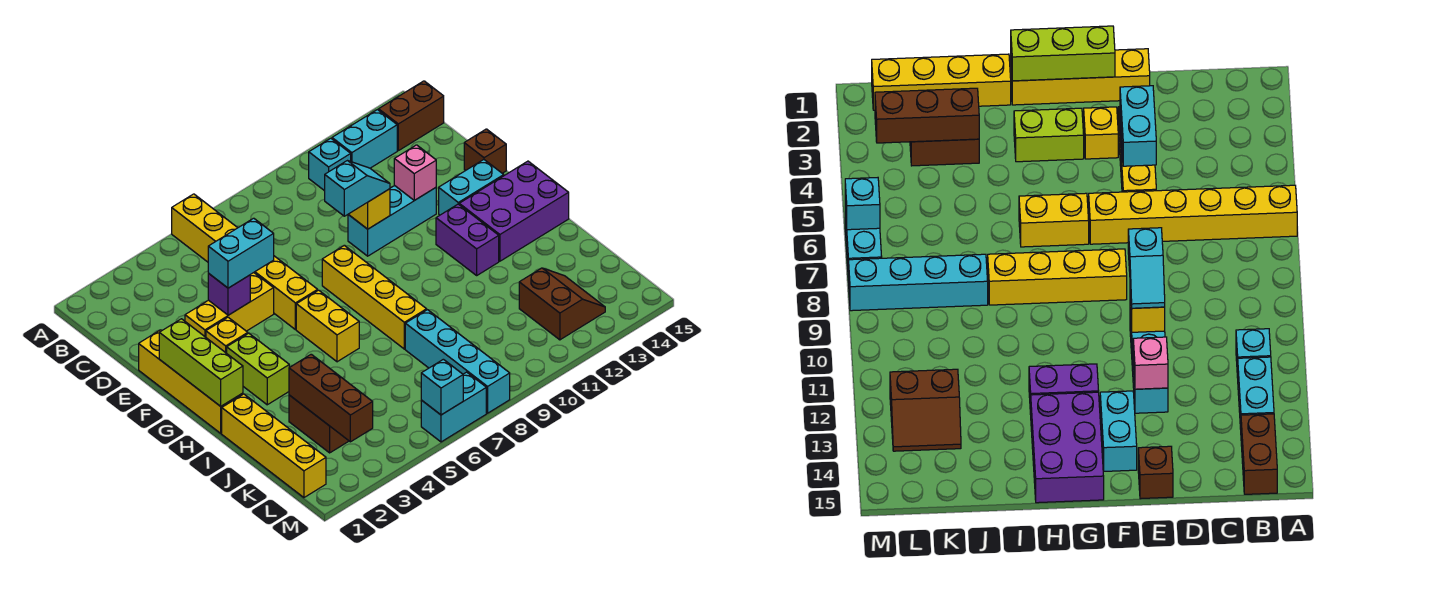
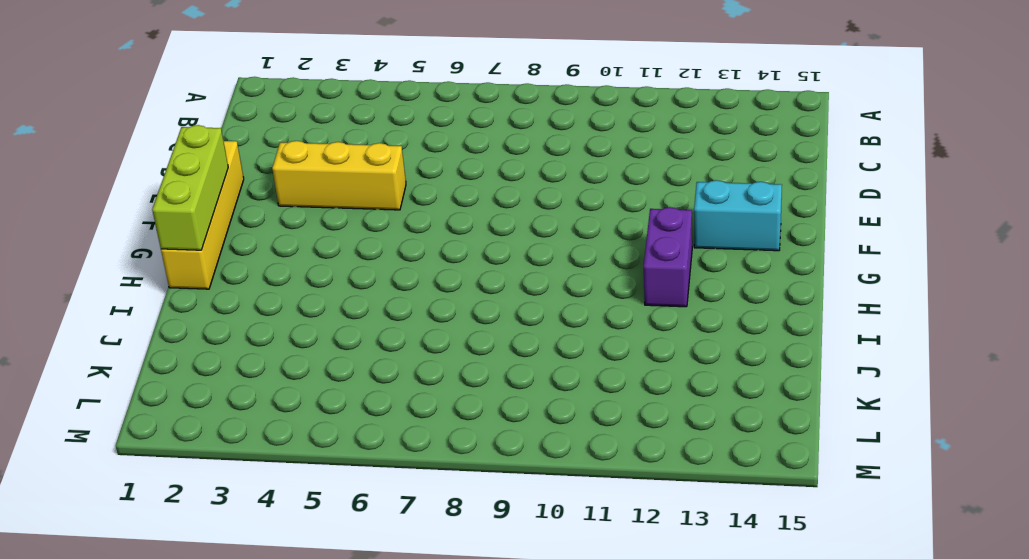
none -> yellow brick A6:F6 level 1
none -> cyan brick B11 level 1
none -> cyan brick B12:B13 level 1

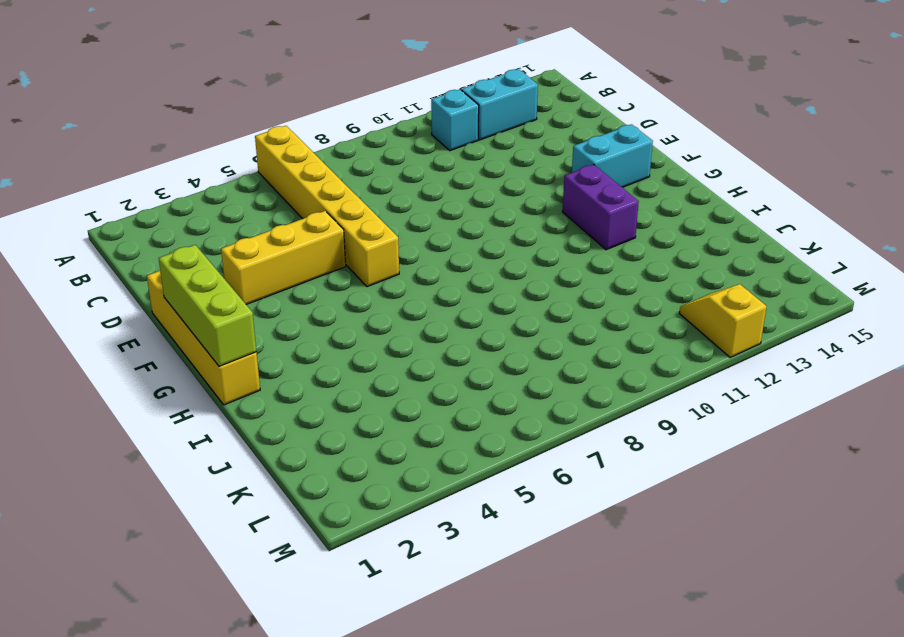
yellow slope L12:M12 level 1 top M -> brown slope K12:L13 level 1 top 12
none -> brown brick B14:B15 level 1
none -> cyan brick E10:E12 level 1
none -> brown brick E15 level 1

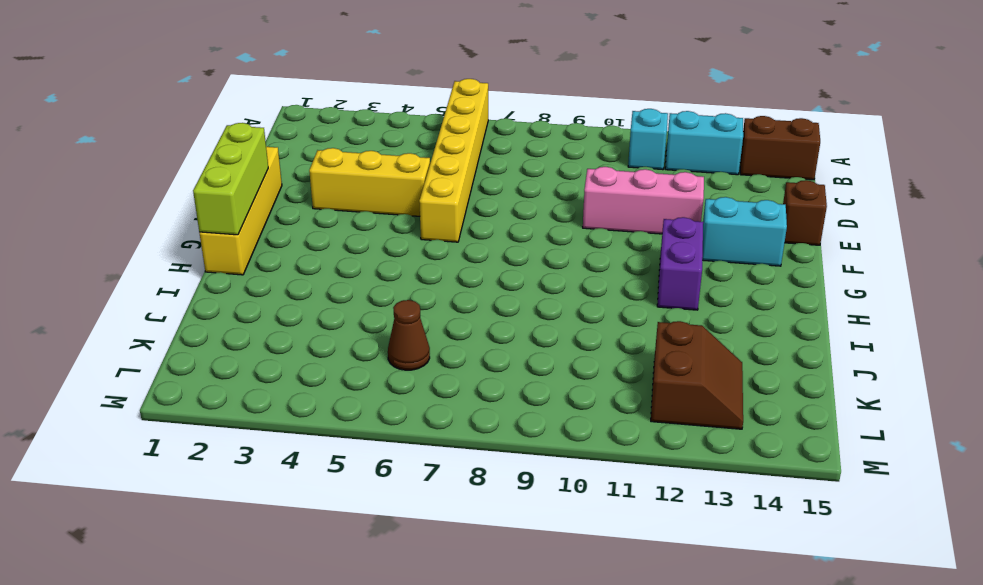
pink brick E10:E12 level 1 -> cyan brick E10:E12 level 1
brown cone K6 level 1 -> none
none -> yellow brick F3 level 1
none -> yellow brick F8:I8 level 1
none -> lime brick G3:H3 level 1

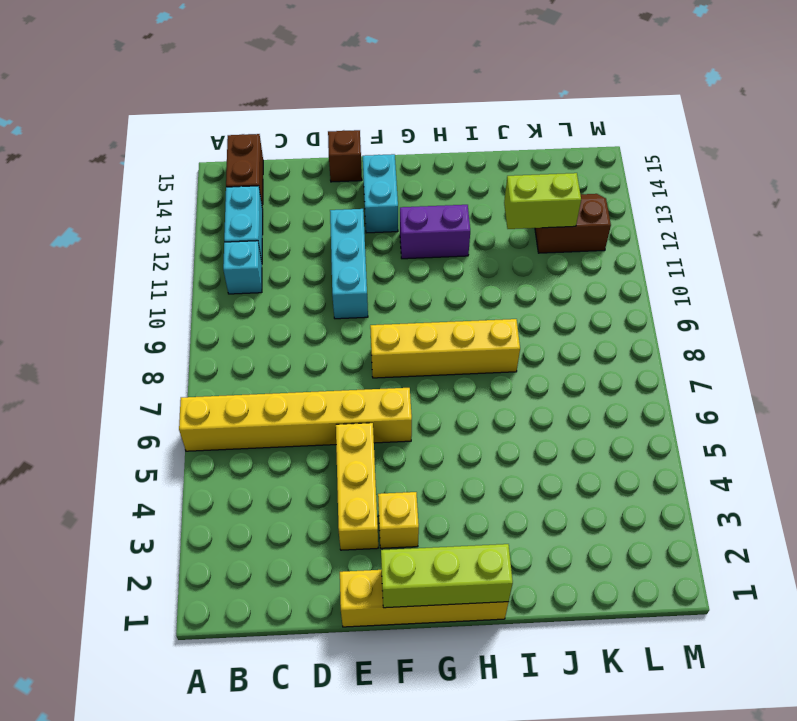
lime brick J12:K12 level 2 -> lime brick G3:H3 level 1
none -> yellow brick G6:H6 level 1
none -> purple brick G13:H15 level 1
none -> yellow brick I1:L1 level 1

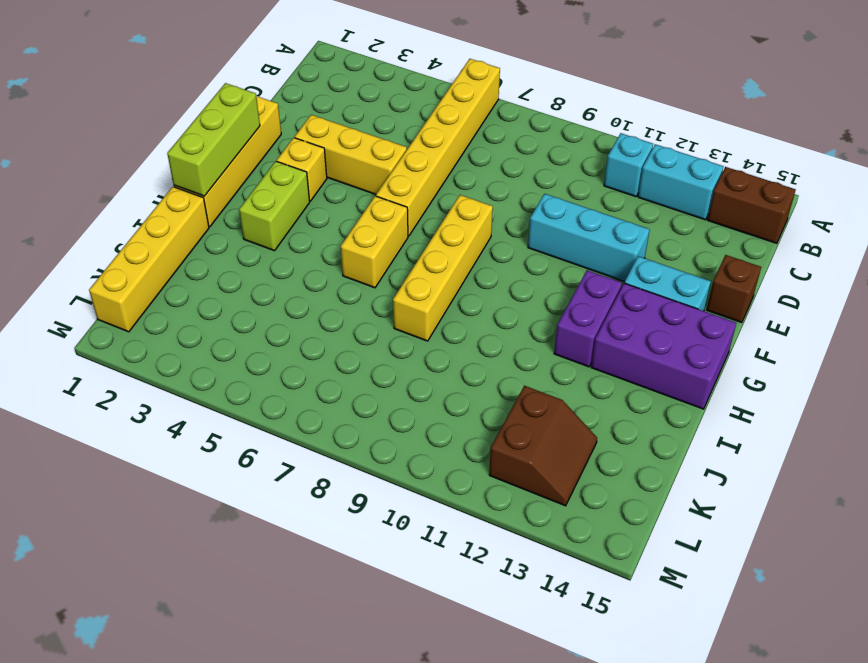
none -> brown brick J3:K3 level 1
none -> cyan brick J8:M8 level 1
none -> cyan brick M6:M7 level 1

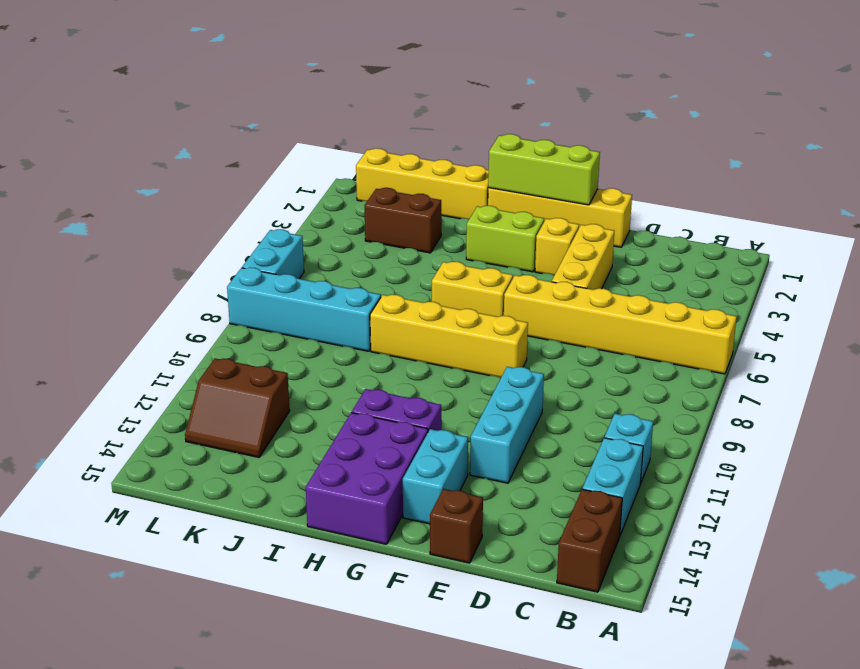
none -> purple brick E4 level 2
none -> yellow brick E10 level 2
none -> pink brick E12 level 2

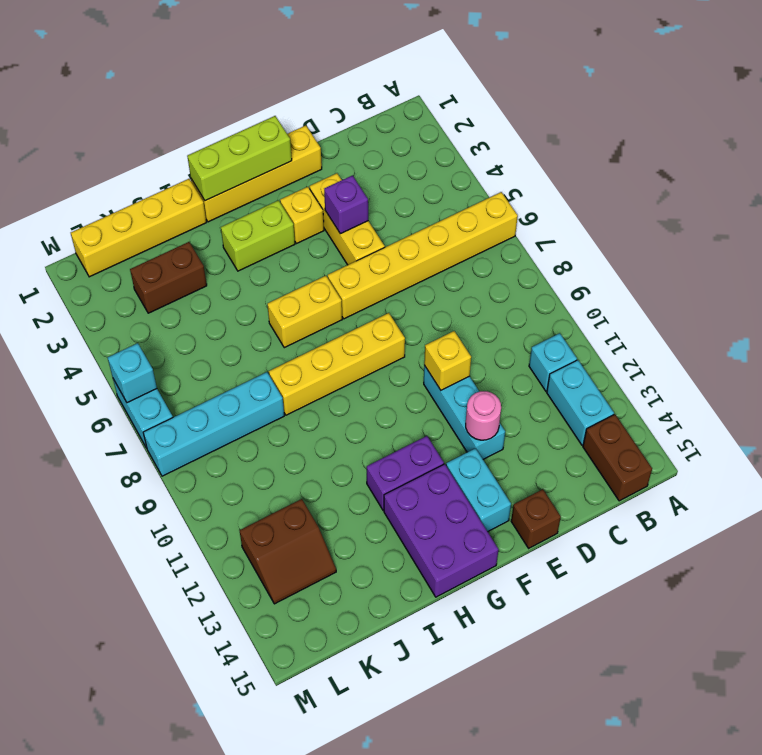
pink round brick E12 level 2 -> pink brick E12 level 2
none -> brown brick J3:L3 level 2
none -> cyan brick E4:E5 level 3
none -> cyan slope E9:E10 level 3 top 9

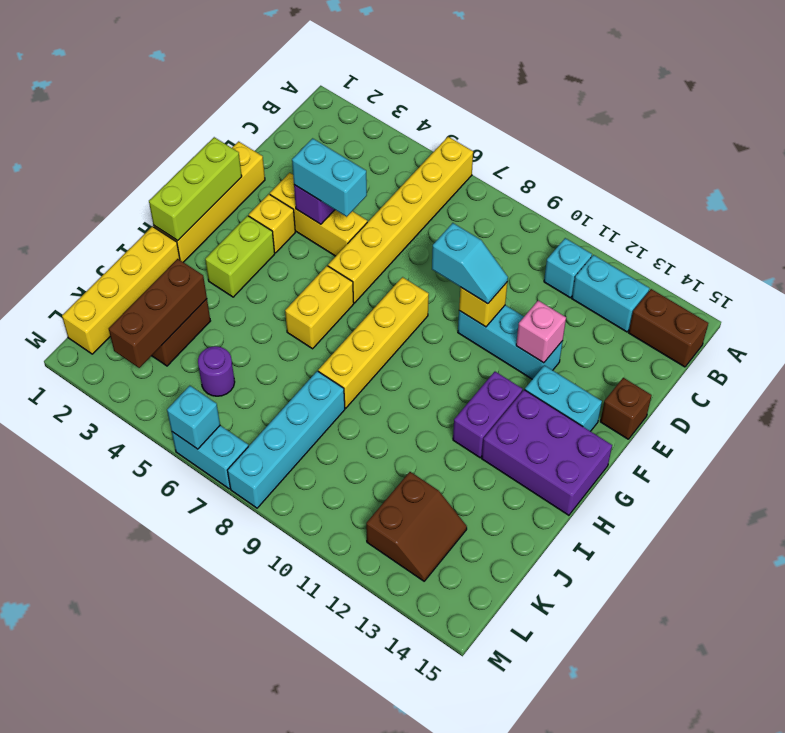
purple round brick K5 level 1 -> none

